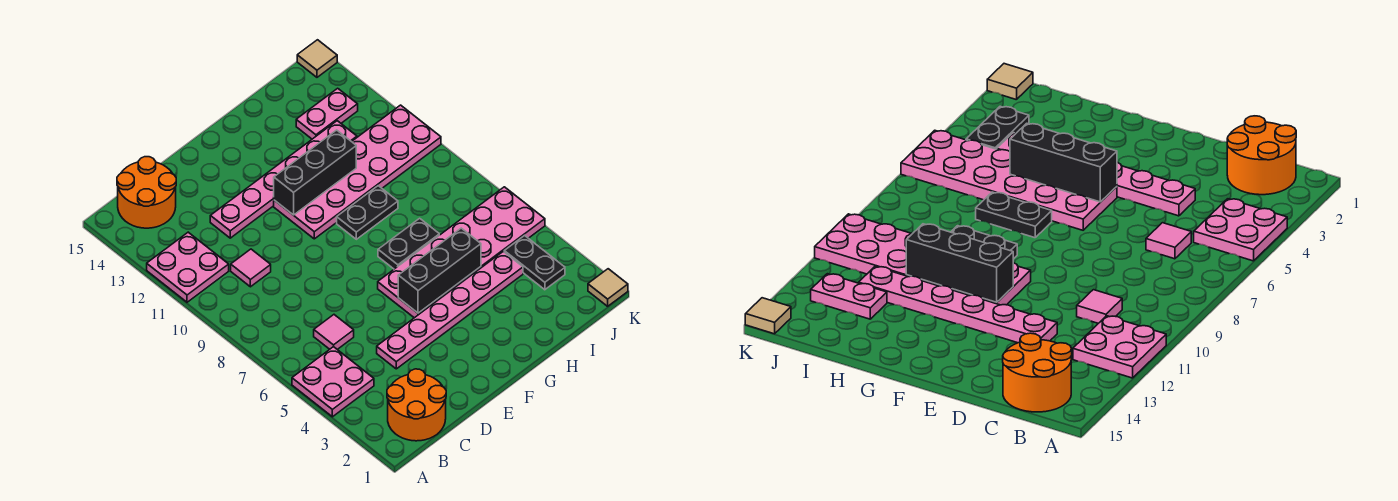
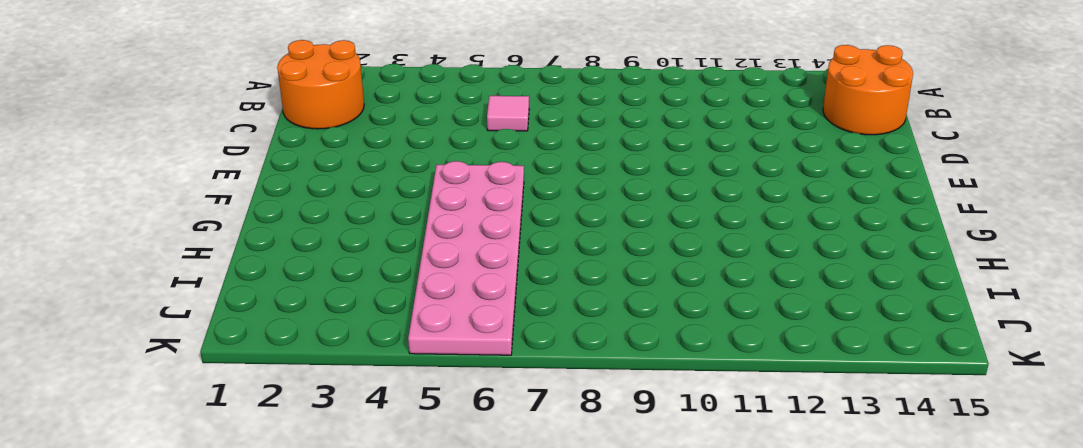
none -> pink plate A4:B5 level 1
none -> pink plate A11:B12 level 1
none -> pink tile C10 level 1

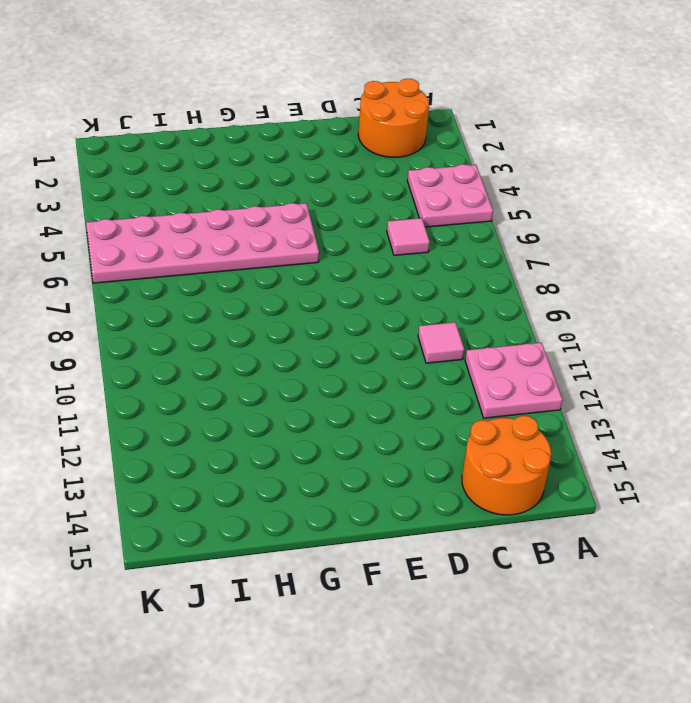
none -> pink plate D4:I4 level 1
none -> pink plate D12:I12 level 1
none -> pink plate F10:K11 level 1

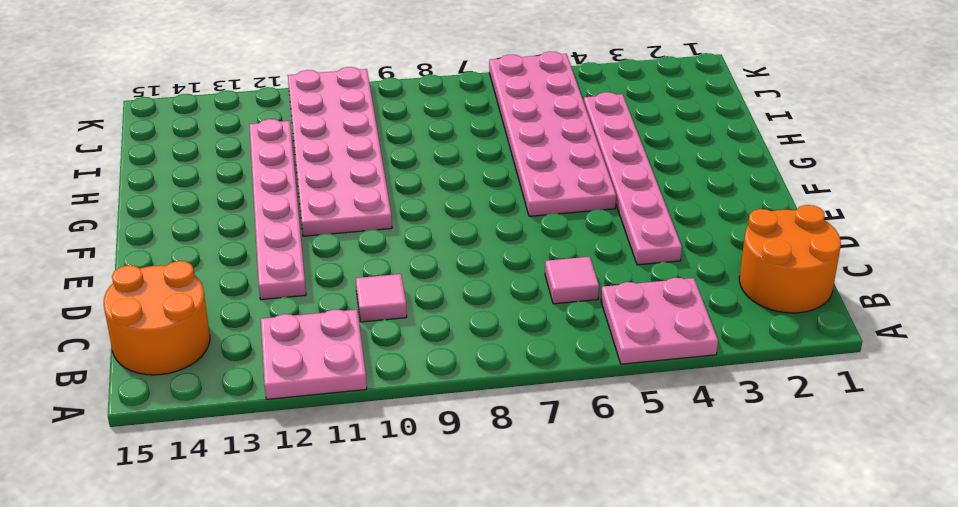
none -> black plate G7:H7 level 1
none -> black plate G9:H9 level 1
none -> pink plate I13:J13 level 1

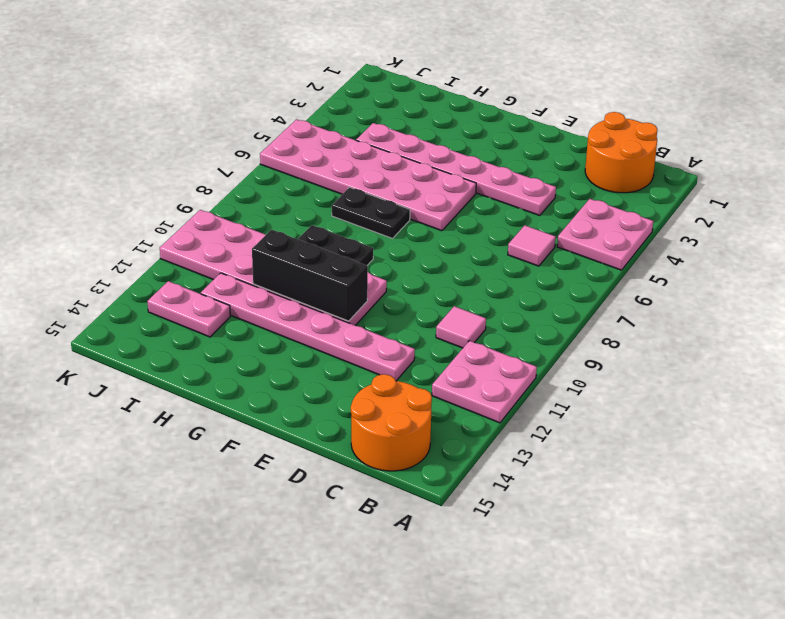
none -> black plate J3:J4 level 1
none -> tan tile K1 level 1
none -> tan tile K15 level 1

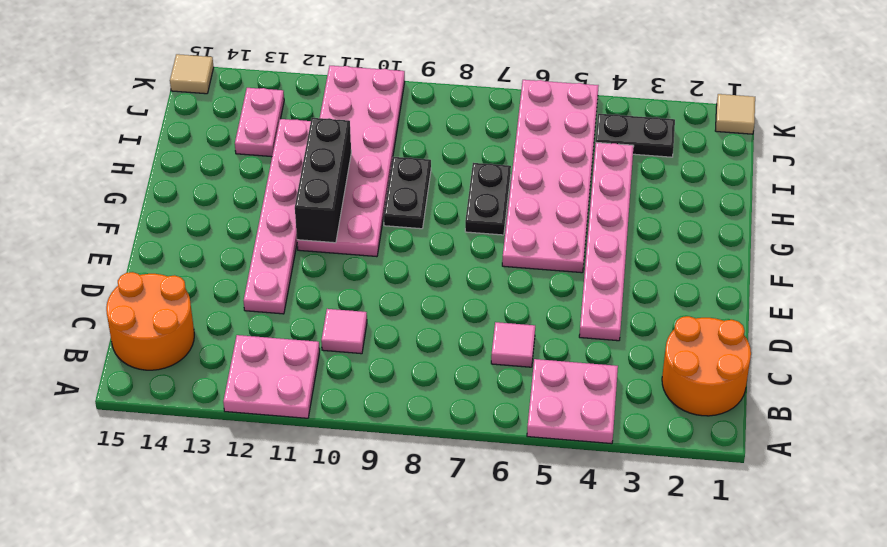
none -> black brick F5:H5 level 2

